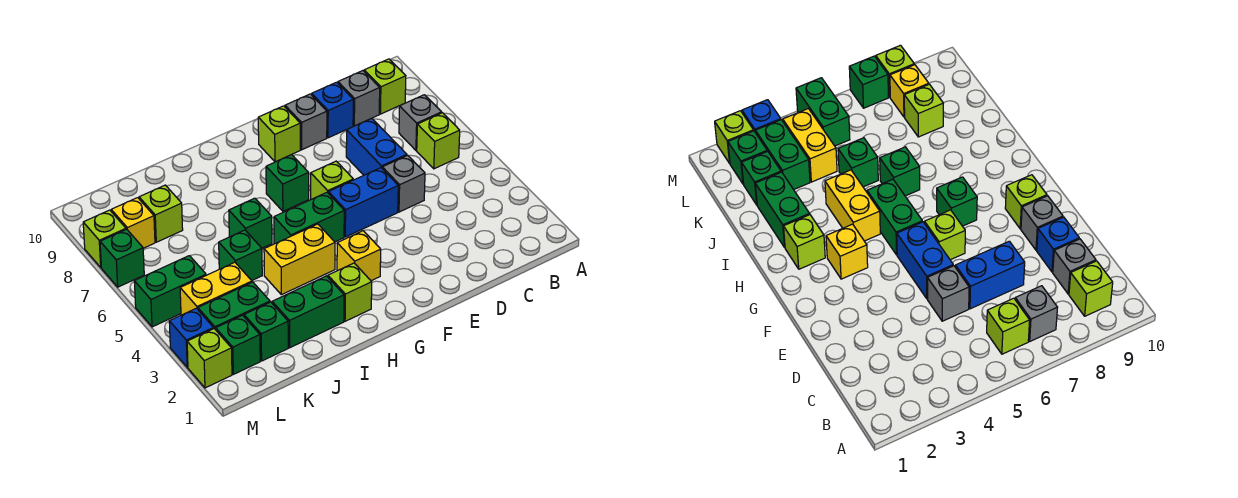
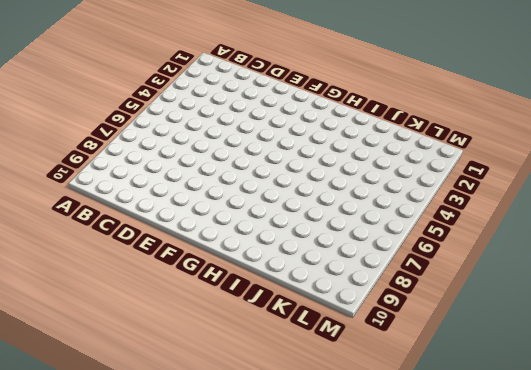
none -> lime brick B6 level 1
none -> grey brick B7 level 1
none -> lime brick B9 level 1
none -> grey brick C9 level 1

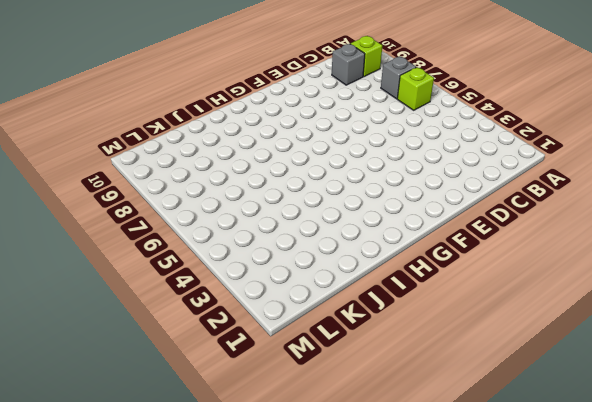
none -> grey brick D5 level 1
none -> blue brick D6:D7 level 1
none -> blue brick D9 level 1
none -> blue brick E5:F5 level 1

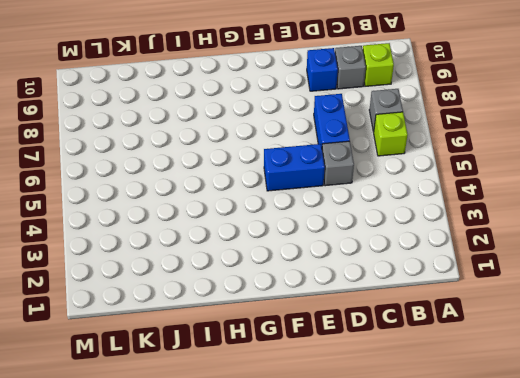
none -> grey brick E9 level 1
none -> lime brick F6 level 1
none -> lime brick F9 level 1
none -> yellow brick G3 level 1

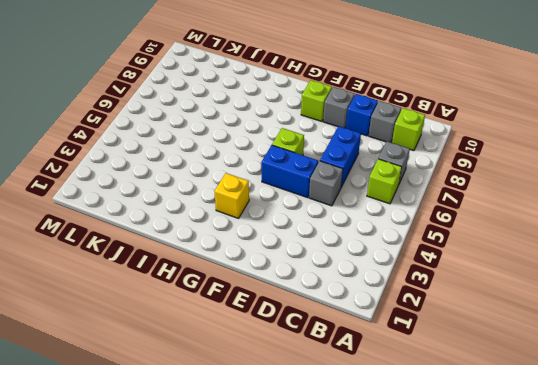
none -> green brick G5:H5 level 1
none -> green brick G7 level 1
none -> lime brick H2 level 1
none -> yellow brick H4:I4 level 1

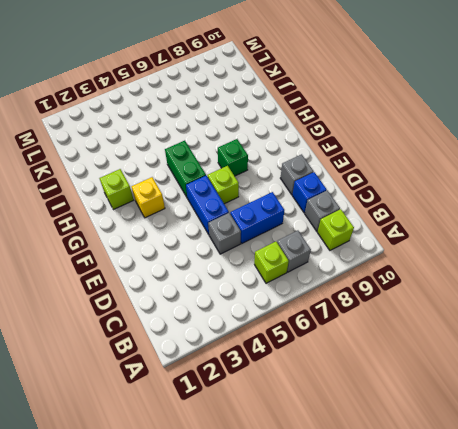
none -> lime brick F9 level 1
none -> yellow brick H4:I4 level 1
none -> green brick I2:J2 level 1
none -> green brick I6 level 1

